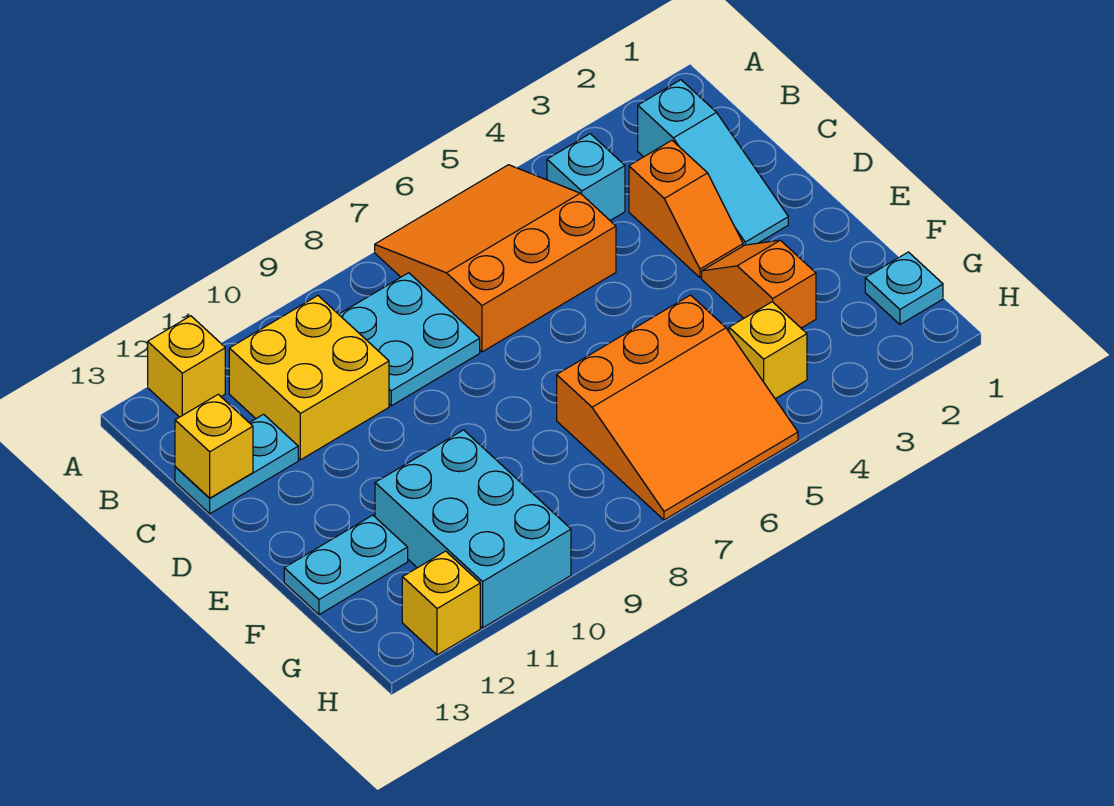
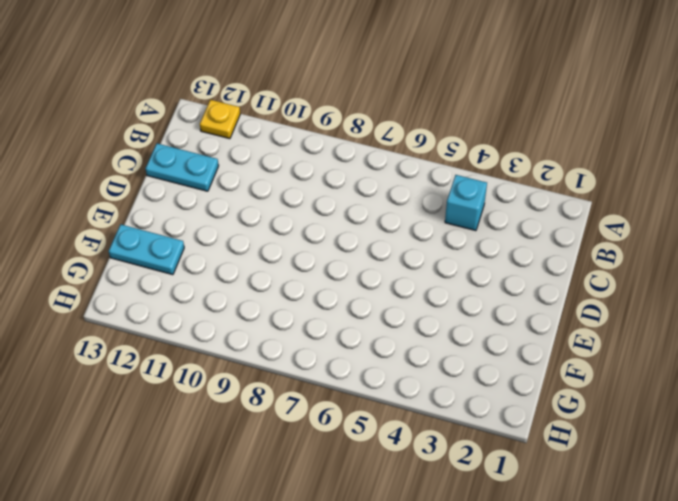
yellow plate A12 level 1 -> yellow brick A12 level 1
none -> orange slope A5:C7 level 1 top C
none -> cyan slope B2:D2 level 1 top B
none -> cyan plate B8:C9 level 1

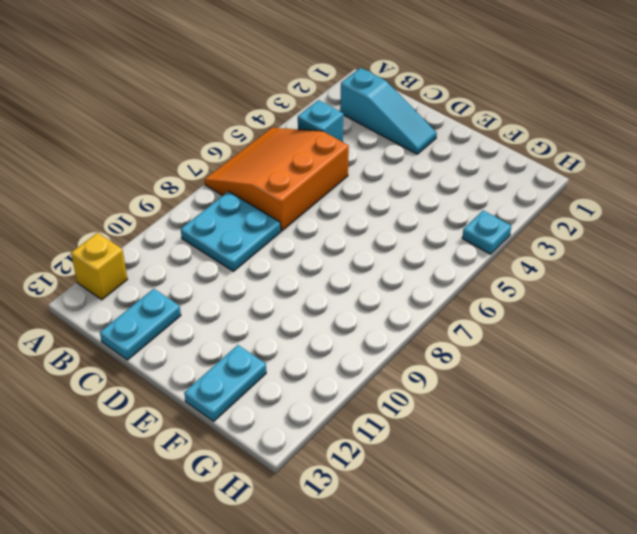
cyan plate H4 level 1 -> cyan plate G1 level 1
none -> yellow brick B10:C11 level 1
none -> orange slope C3:D3 level 1 top C
none -> orange slope E3:F3 level 1 top F

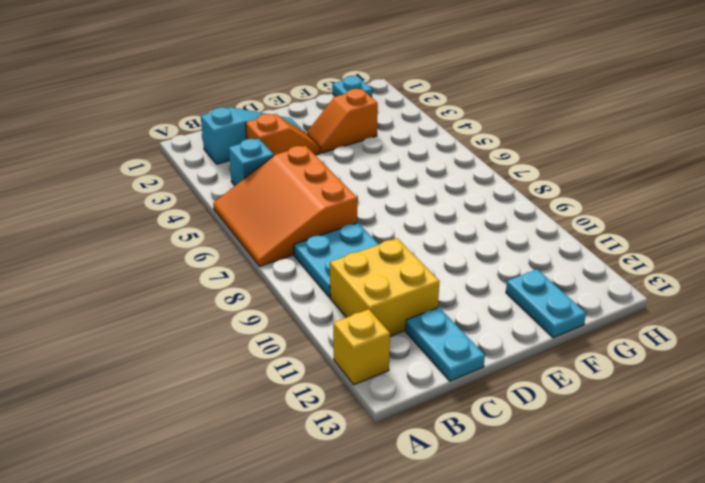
none -> orange slope F5:H7 level 1 top F
none -> cyan brick F10:H11 level 1
none -> yellow brick G4 level 1

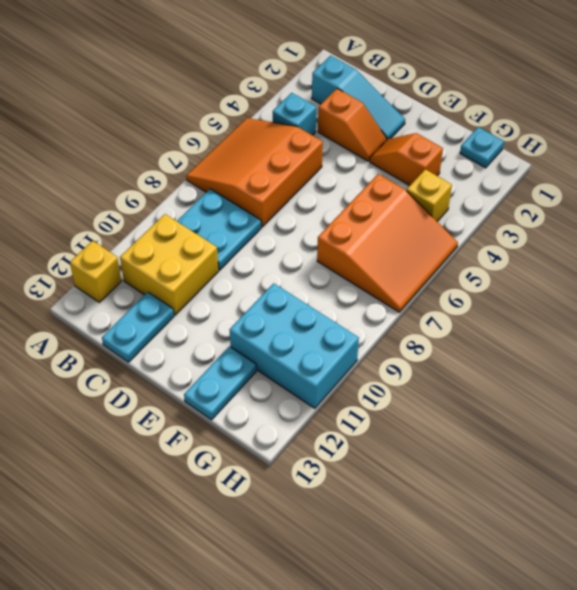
none -> yellow brick H12 level 1
none -> yellow brick C13 level 2

